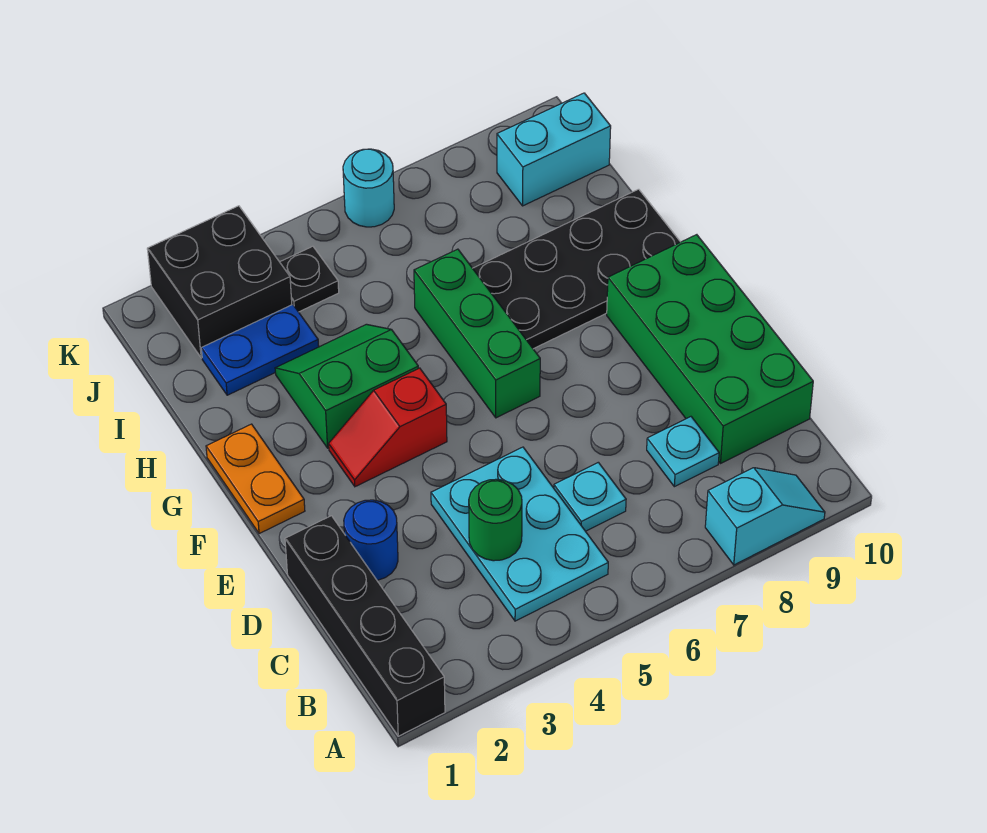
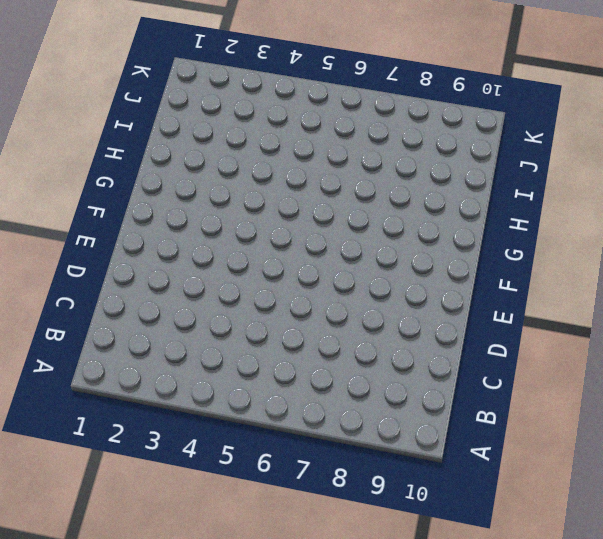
none -> black brick A1:D1 level 1
none -> cyan slope A8:A9 level 1 top 8
none -> cyan plate B4:D5 level 1

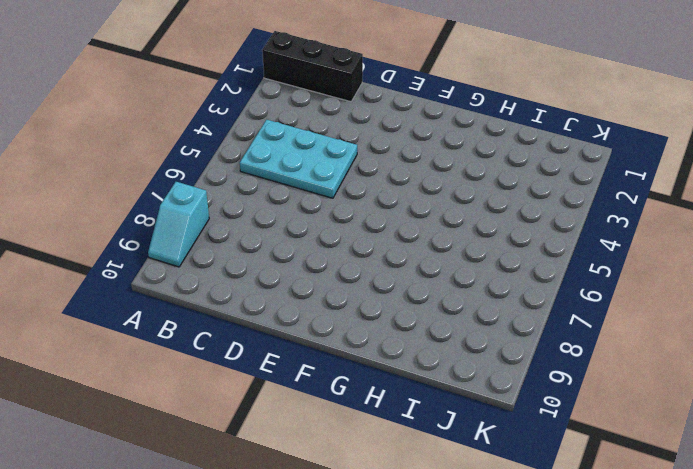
black brick A1:C1 level 1 -> black brick A1:D1 level 1
none -> cyan plate C6 level 1
none -> cyan plate C8 level 1
none -> green brick C9:F10 level 1

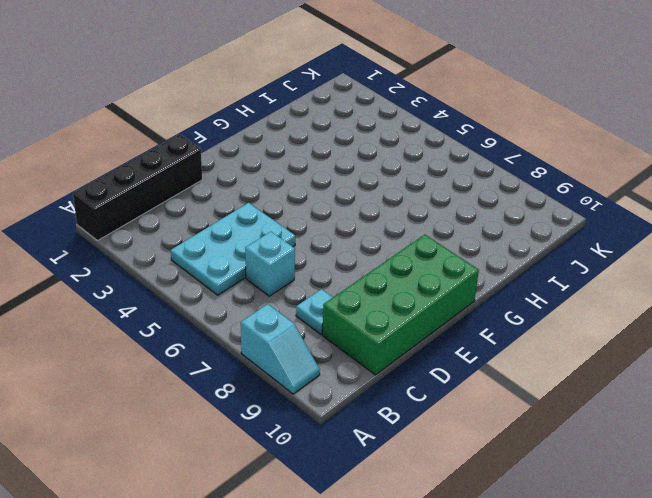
cyan brick C6 level 1 -> cyan plate C6 level 1
none -> blue round brick D2 level 1
none -> orange plate F1:G1 level 1
none -> red slope F3:F4 level 1 top 4

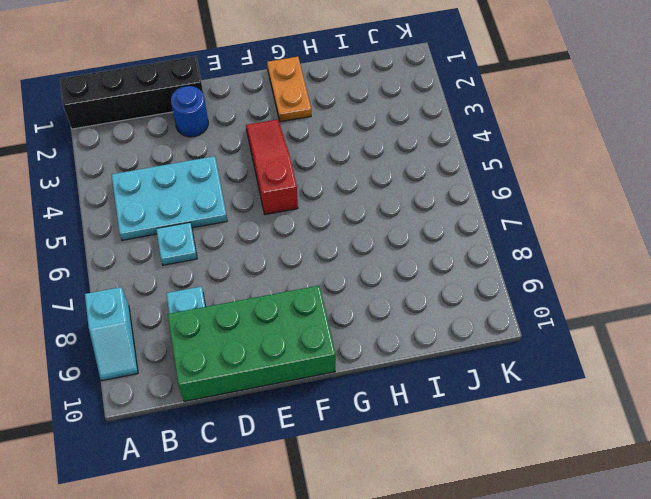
red slope F3:F5 level 1 top 5 -> red slope F3:F4 level 1 top 4
orange plate G1:G2 level 1 -> orange plate F1:G1 level 1
none -> green brick F6:H6 level 1
none -> green slope G3:H4 level 1 top G
none -> black plate G7:H10 level 1

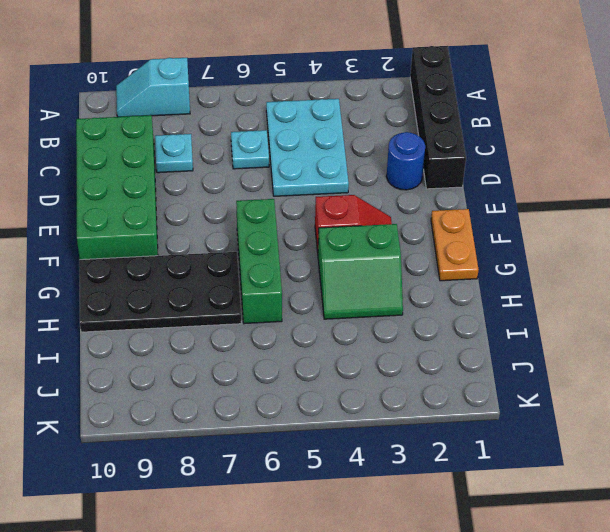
none -> blue plate I2:I3 level 1
none -> black brick J2:K3 level 1
none -> black plate J4 level 1

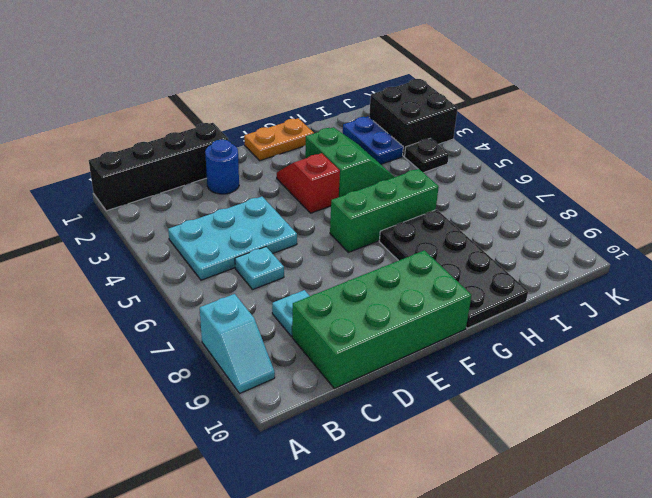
none -> cyan brick J9:J10 level 1
none -> cyan round brick K6 level 1
none -> green round brick C4 level 2

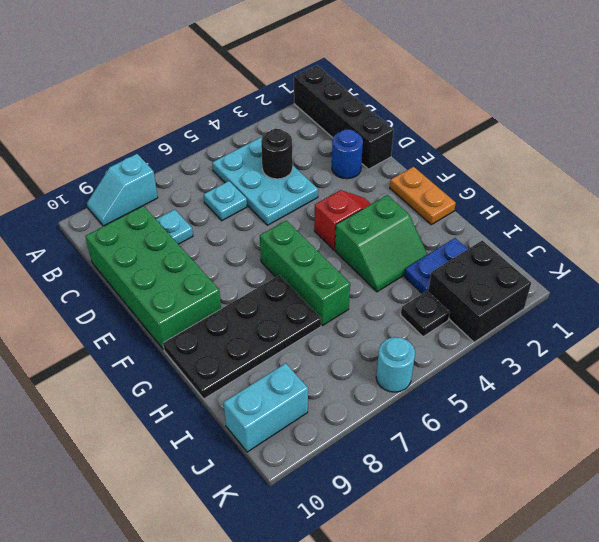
black round brick C4 level 2 -> green round brick C4 level 2

